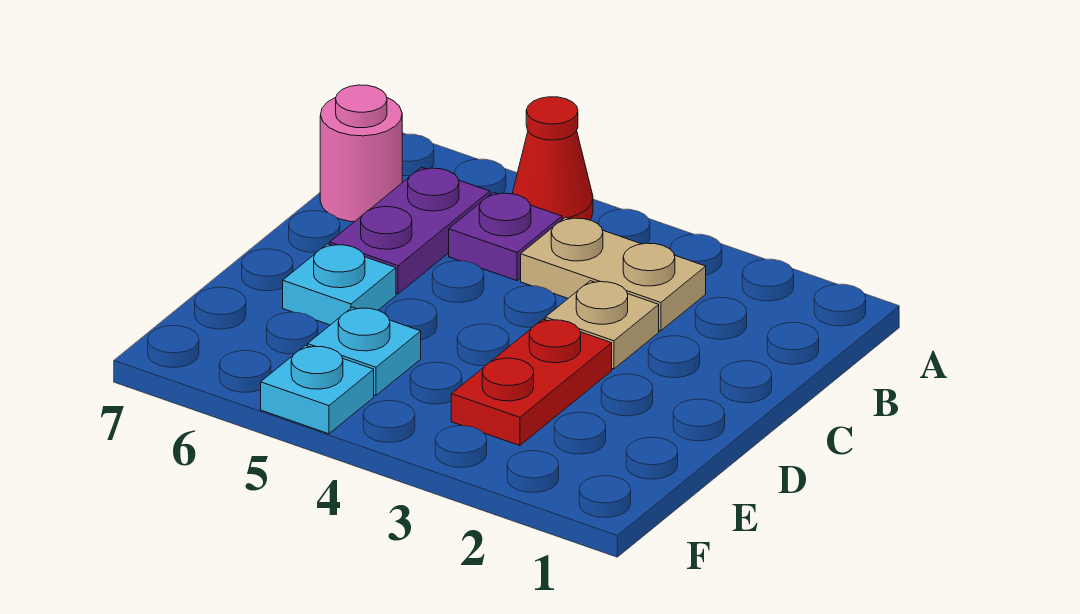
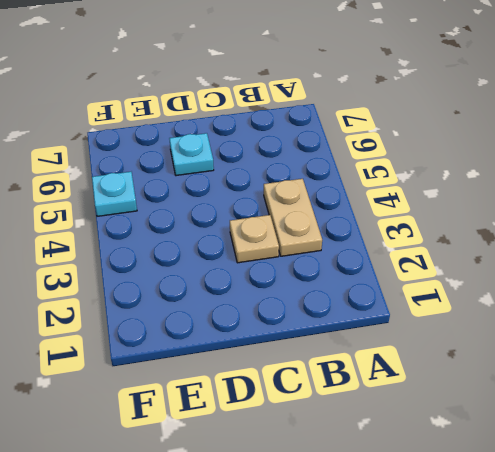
none -> red cone A5 level 1
none -> purple plate B5 level 1

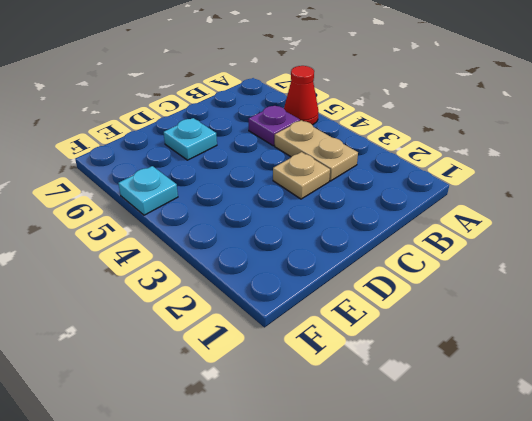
none -> purple plate B6:C6 level 1
none -> pink round brick B7 level 1

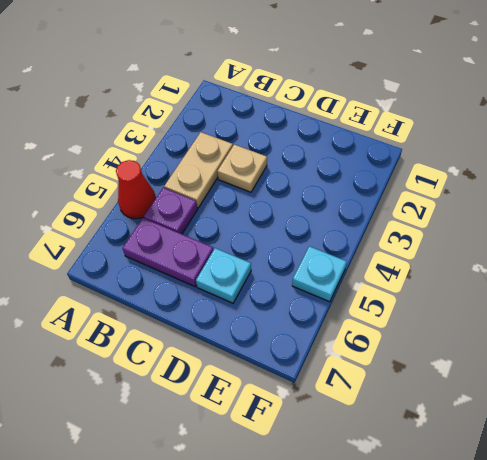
none -> pink round brick B7 level 1
none -> red plate D3:E3 level 1

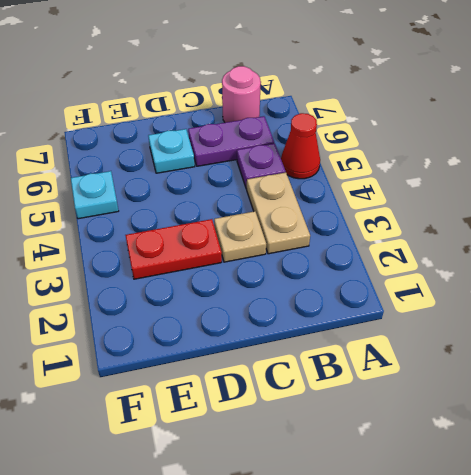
none -> cyan plate E5 level 1

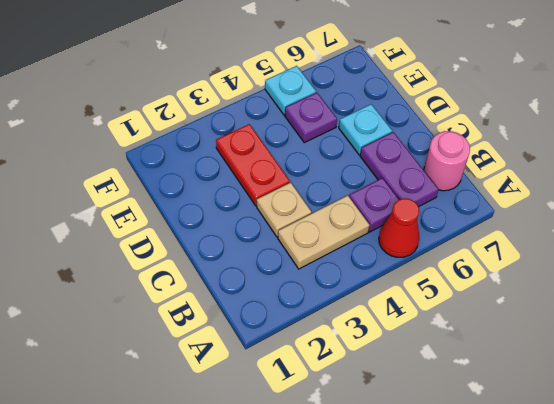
purple plate E5 level 1 -> cyan plate E5 level 1

